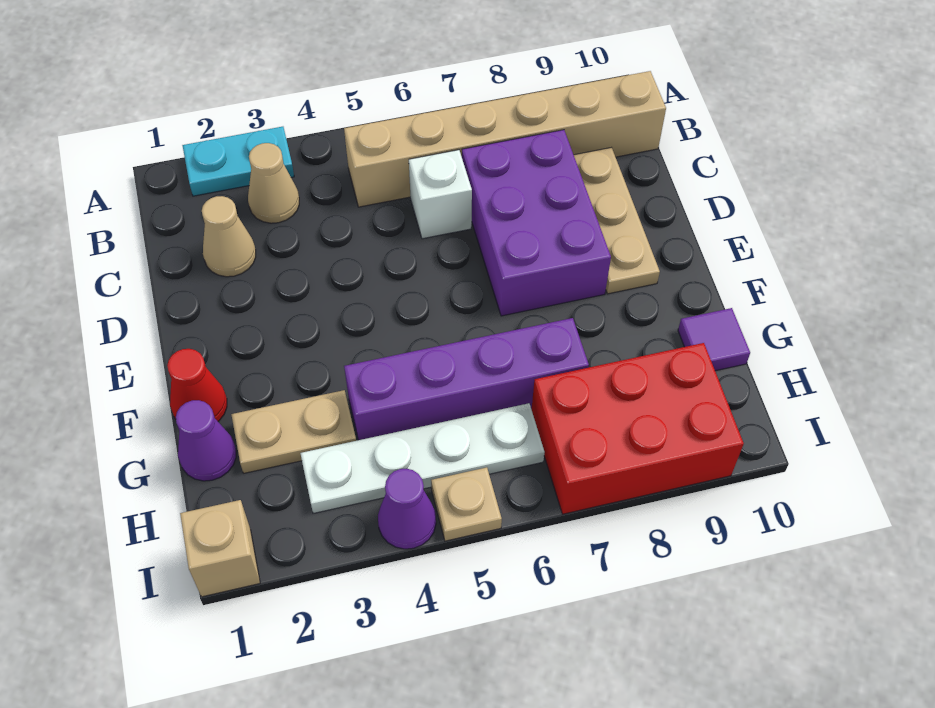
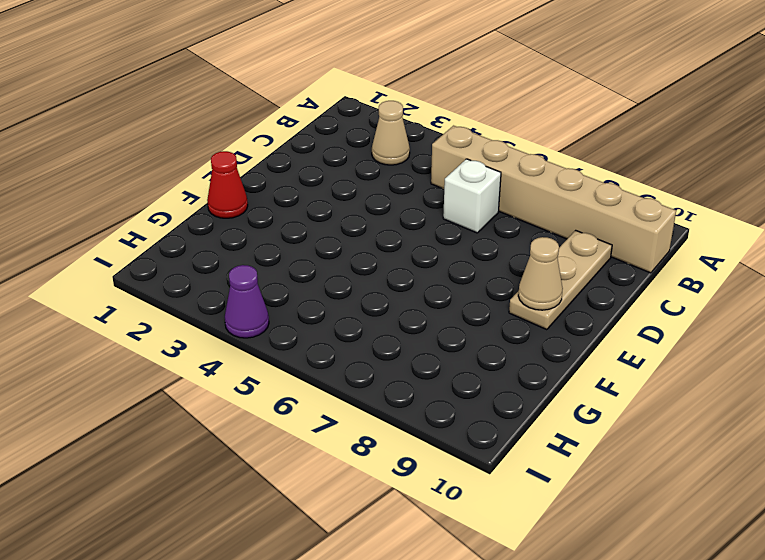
tan cone E9 level 2 -> tan cone C2 level 1
none -> cyan plate A2:A3 level 1
none -> purple brick C7:E8 level 1
none -> purple cone G1 level 1

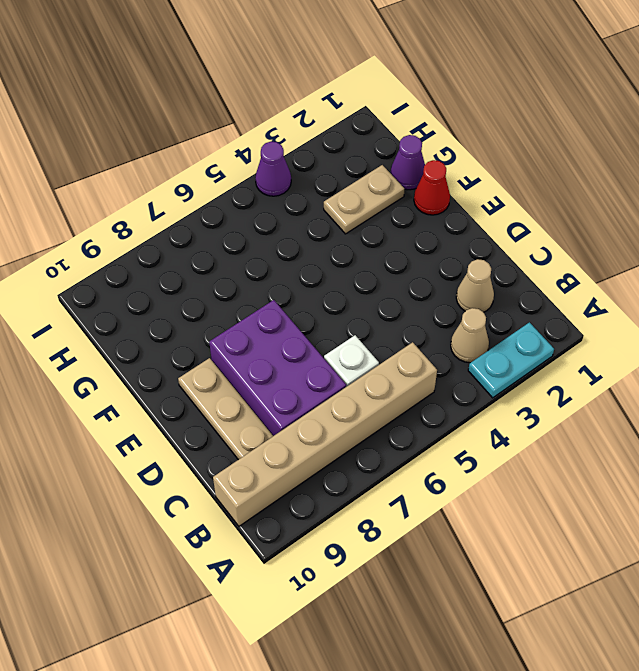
none -> purple brick G4:G7 level 1
none -> purple tile G10 level 1
none -> white plate H3:H6 level 1

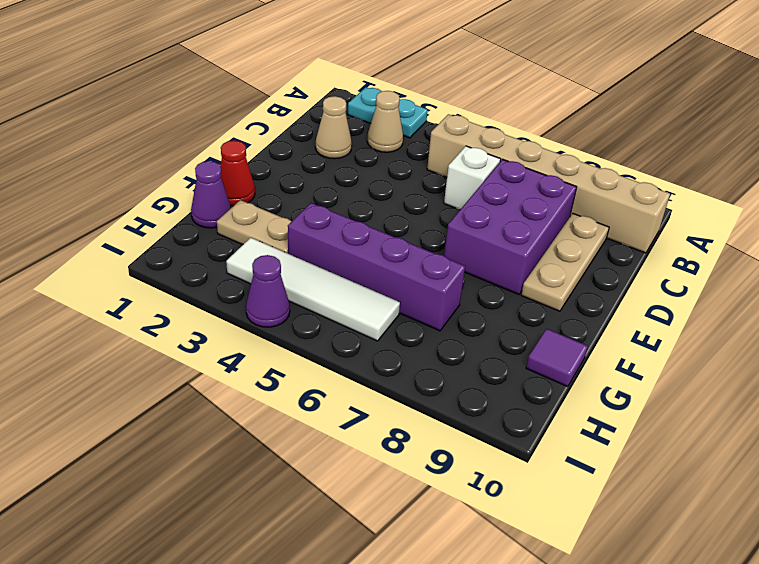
white tile H3:H6 level 1 -> white plate H3:H6 level 1
none -> red brick H7:I9 level 1
none -> tan brick I1 level 1
none -> tan plate I5 level 1

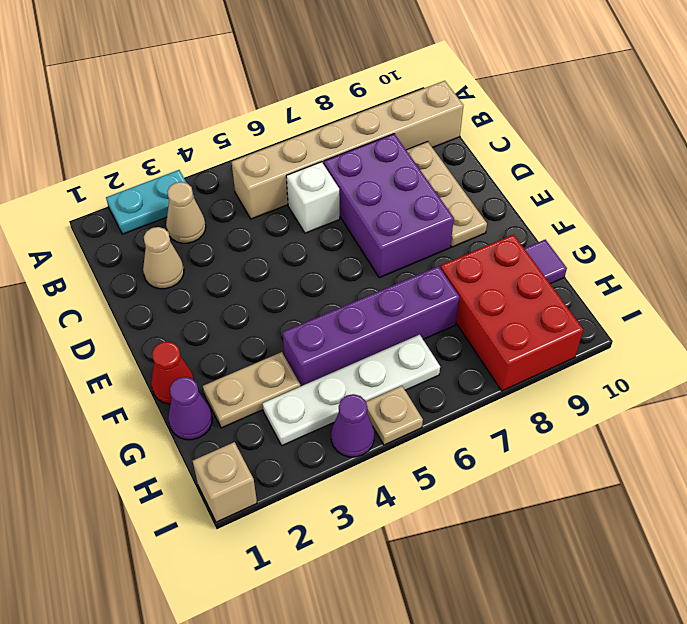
red brick G8:I9 level 1 -> red brick H7:I9 level 1

